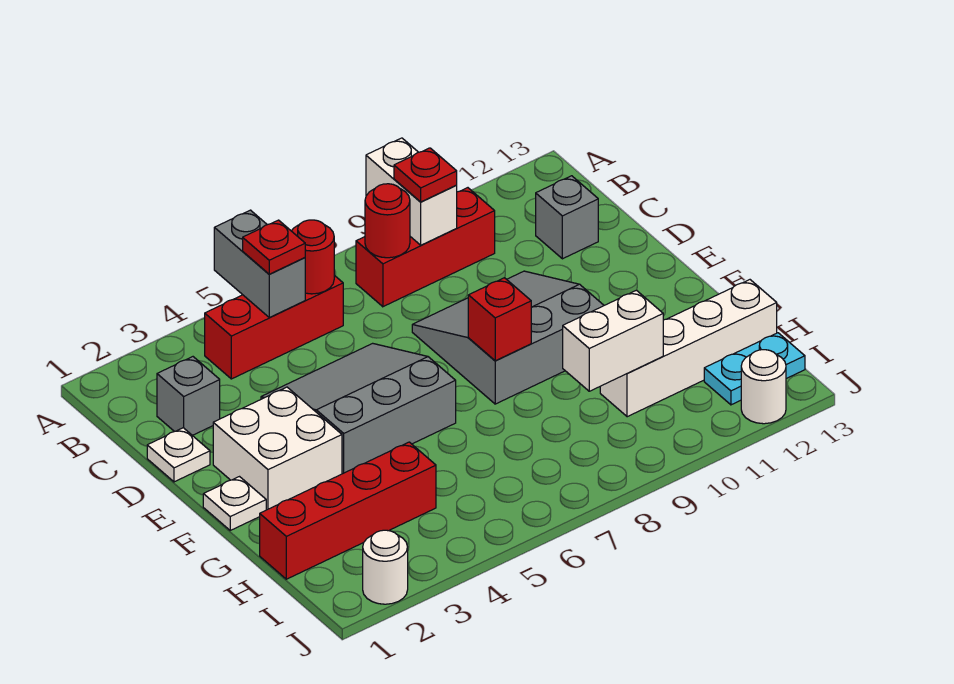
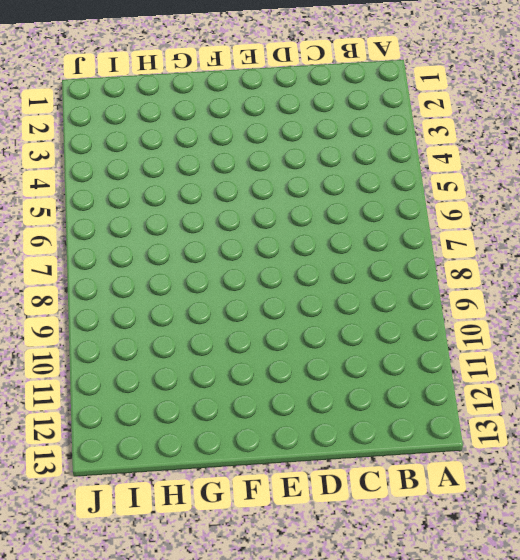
none -> red brick B4:B6 level 1
none -> red brick B8:B10 level 1
none -> grey brick C2 level 1

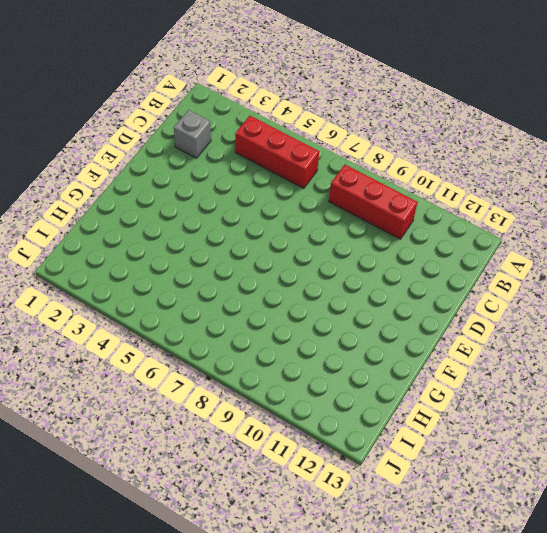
none -> grey brick C12 level 1
none -> white plate D1 level 1
none -> grey slope D4:F6 level 1 top F

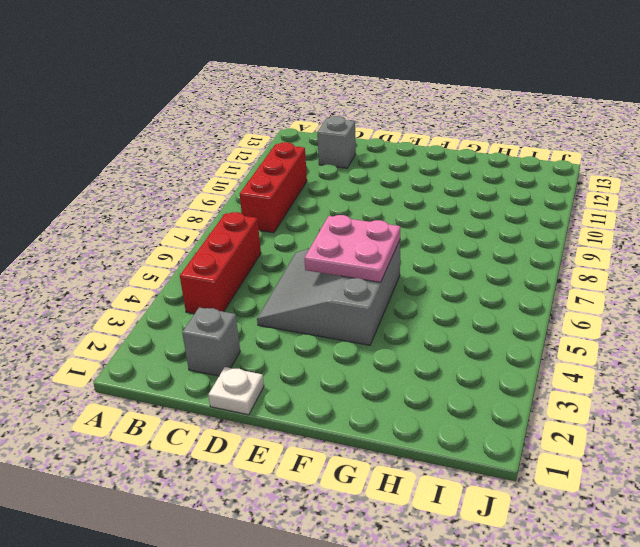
pink plate E5:F6 level 2 -> none
none -> grey slope D8:F10 level 1 top F
none -> white brick E2:F3 level 1
none -> white plate F1 level 1

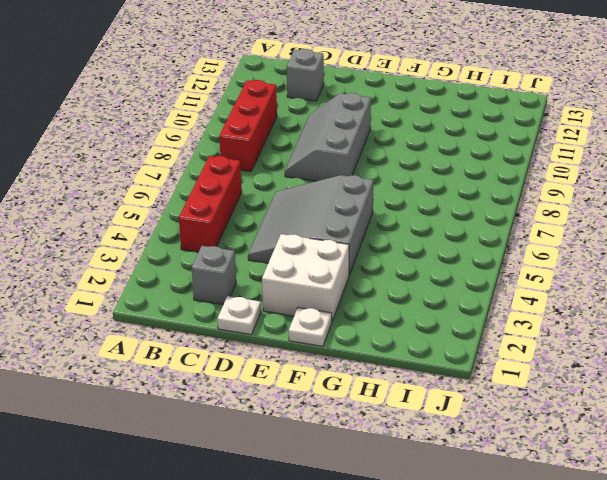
grey slope D8:E10 level 1 top E -> grey slope D8:F10 level 1 top F
none -> red brick H1:H4 level 1
none -> white brick H10:H13 level 1
none -> cyan plate I12:I13 level 1

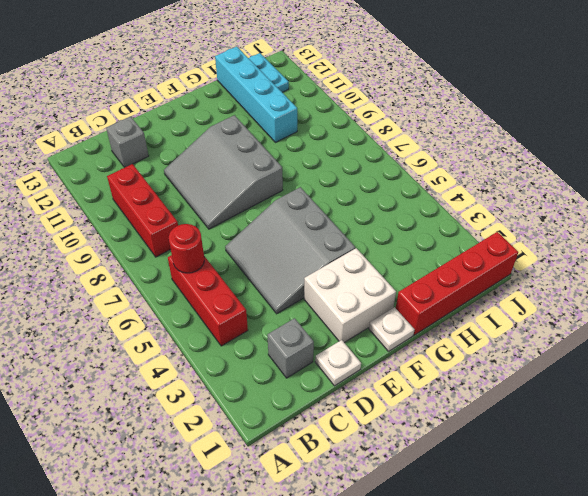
red brick G1:J1 level 1 -> red brick H1:H4 level 1
cyan brick H10:H13 level 1 -> white brick H10:H13 level 1
none -> white round brick J2 level 1
none -> white round brick J12 level 1
none -> grey brick A5:B5 level 2

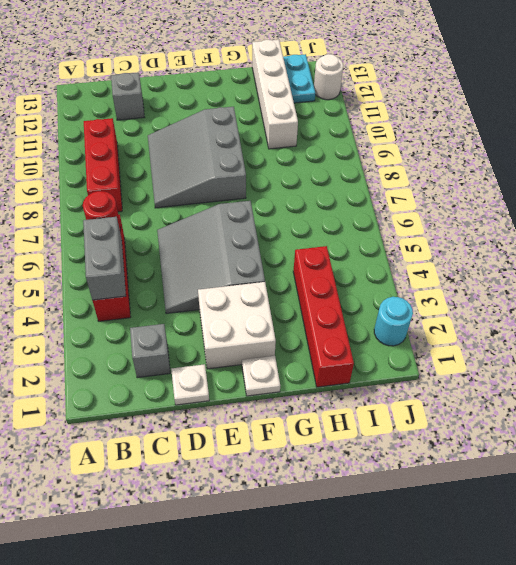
grey brick B4:B5 level 2 -> grey brick A5:B5 level 2
cyan round brick J2 level 1 -> white round brick J2 level 1
none -> white brick A9:B9 level 2
none -> red round brick B8 level 2
none -> red brick F8 level 2

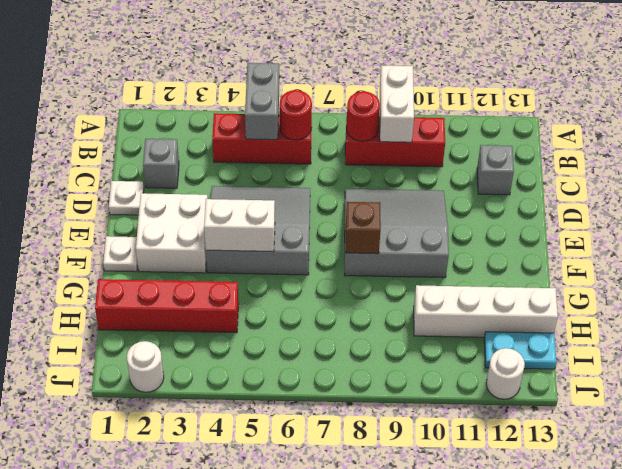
white brick F4:F5 level 2 -> white brick H9:H10 level 2
brown brick F8 level 2 -> red brick F8 level 2
none -> red plate B5 level 3
none -> red plate B9 level 3

